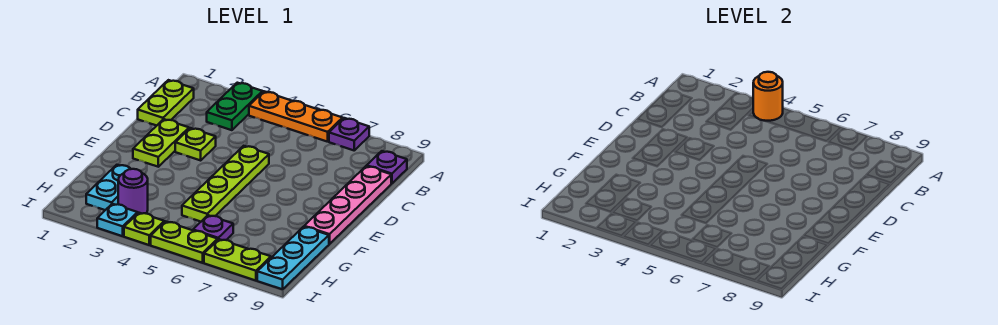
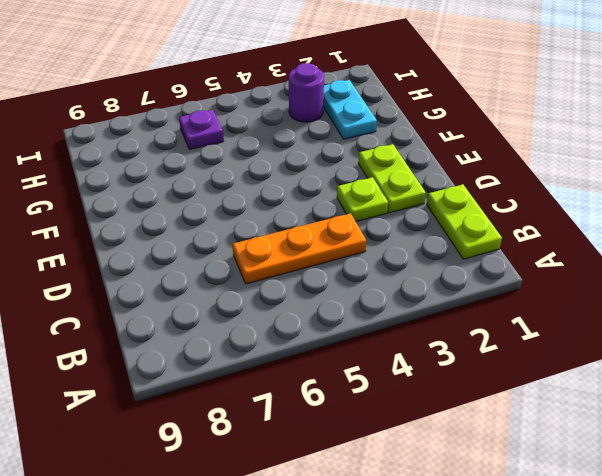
orange plate C4:C6 level 1 -> orange plate A4:A6 level 1
none -> green plate A3:B3 level 1
none -> purple plate A7 level 1
none -> purple plate B9 level 1

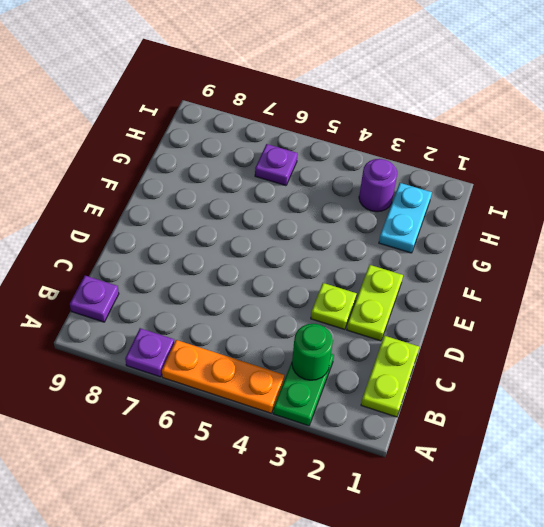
green round brick B3 level 2 -> none
none -> pink plate C9:F9 level 1
none -> lime plate D5:G5 level 1
none -> cyan plate G9:I9 level 1

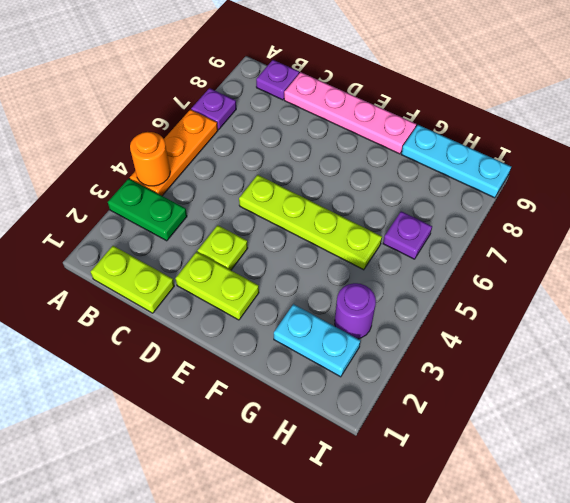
none -> cyan plate I3 level 1
none -> lime plate I4 level 1
none -> lime plate I5:I6 level 1

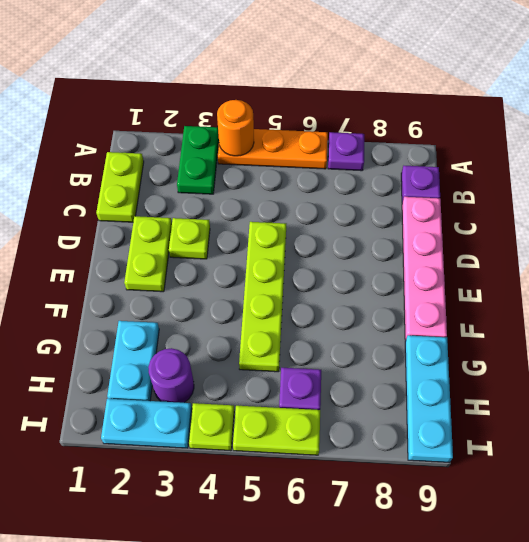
cyan plate I2:I3 level 1 -> cyan plate I3 level 1
none -> lime plate I7:I8 level 1

